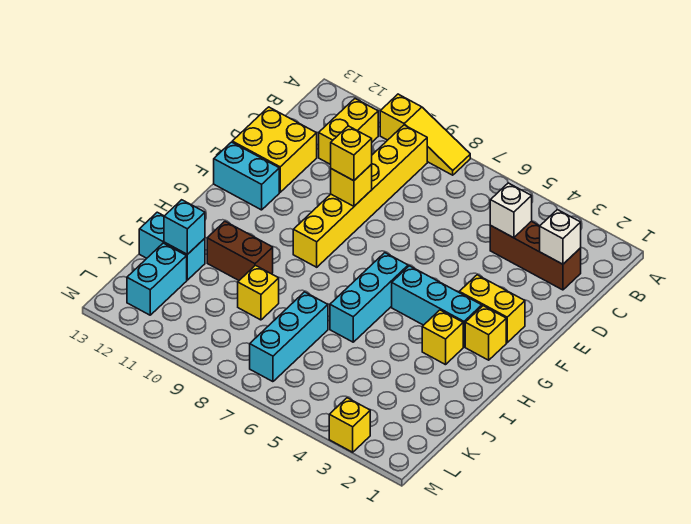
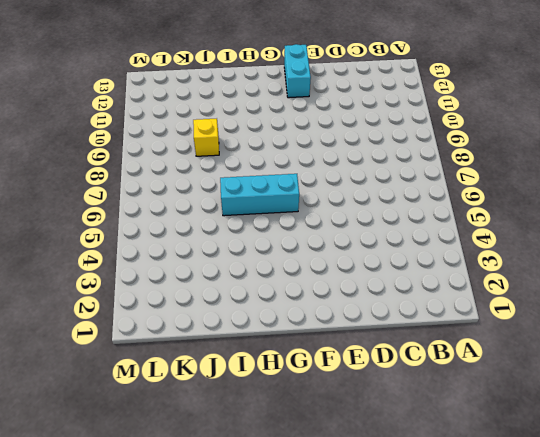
none -> yellow slope A8:A10 level 1 top 10
none -> yellow brick B9:G9 level 1
none -> yellow brick B11:C11 level 1

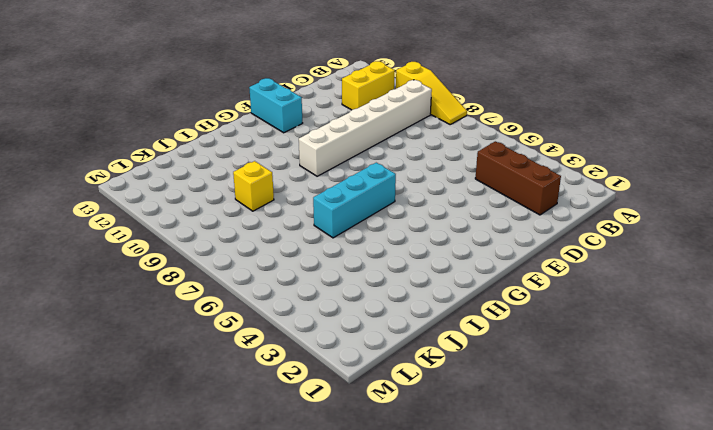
white brick B9:G9 level 1 -> yellow brick B9:G9 level 1
none -> yellow brick D12:E13 level 1
none -> yellow brick F2:F3 level 1
none -> yellow brick G2 level 1

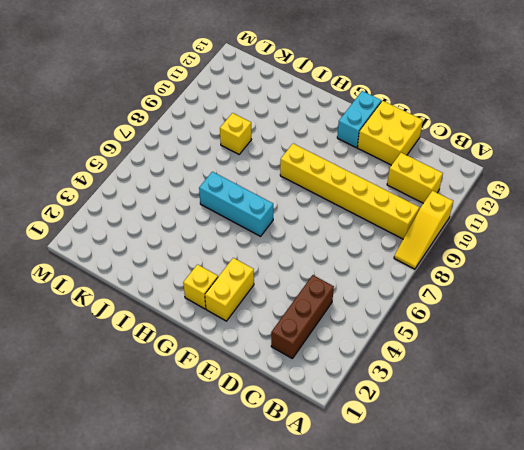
none -> cyan brick G3:G5 level 1
none -> yellow brick H3 level 1
none -> brown brick I10:I11 level 1

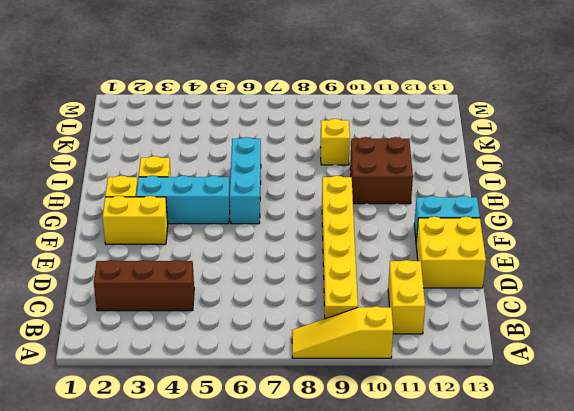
brown brick H10:I11 level 1 -> brown brick I10:I11 level 1
none -> cyan brick J7:L7 level 1
none -> cyan brick J12:J13 level 1
none -> cyan brick K12:L12 level 1

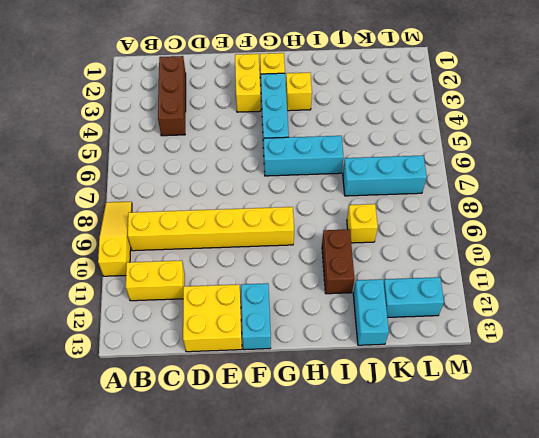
none -> yellow brick M3 level 1
none -> white brick C2 level 2
none -> white brick C4 level 2

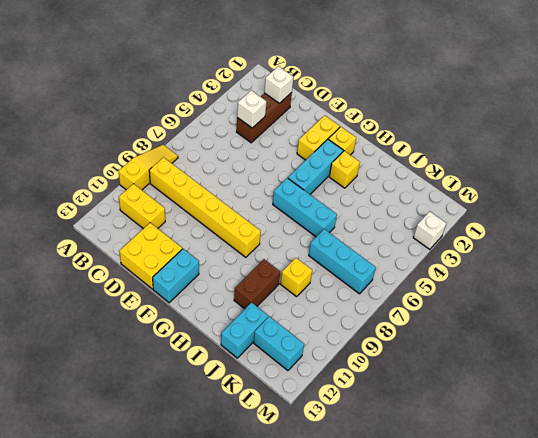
white brick M3 level 1 -> yellow brick M3 level 1
none -> yellow brick E9 level 2
none -> cyan brick J12 level 2
none -> yellow brick E9 level 3

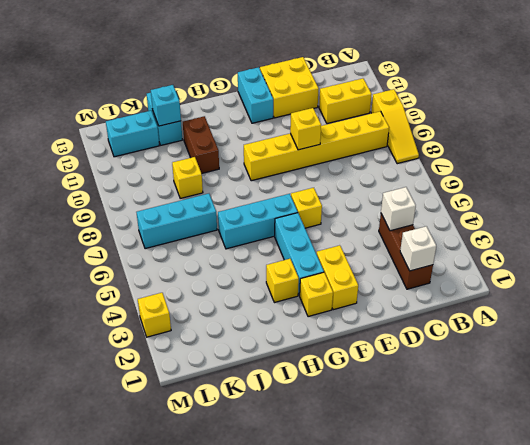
yellow brick F6 level 1 -> yellow brick E9 level 3

